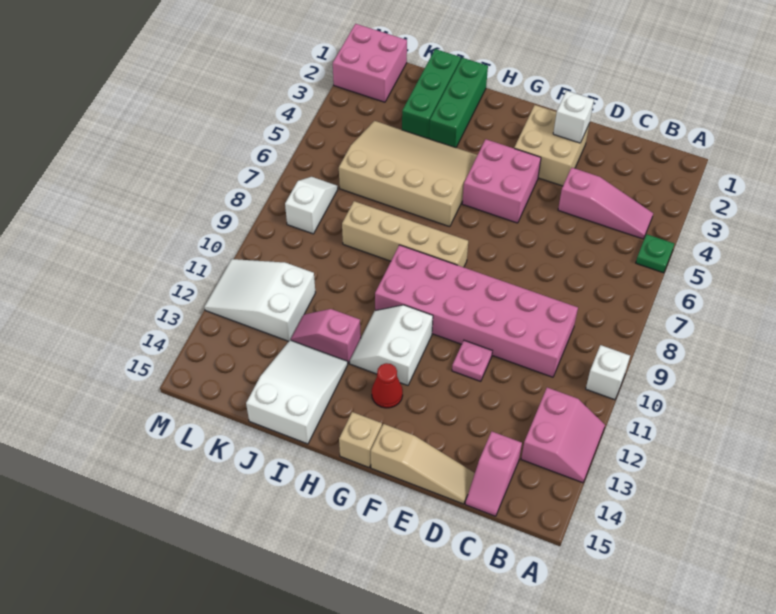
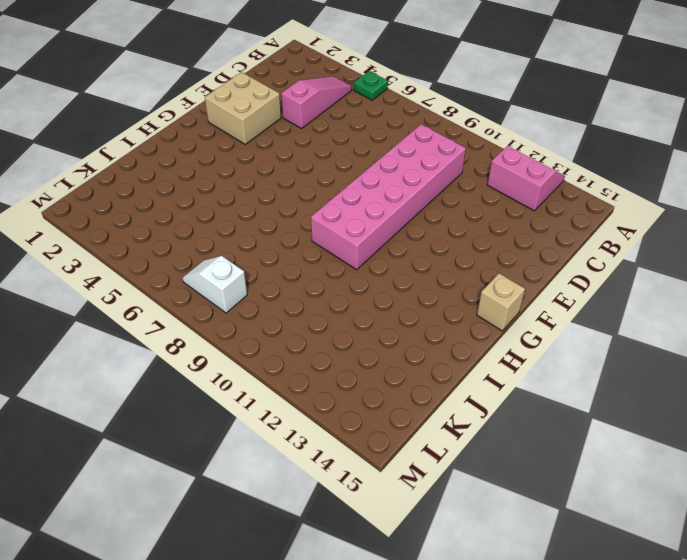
none -> white brick A10 level 1
none -> pink slope C14:C15 level 1 top 14
none -> tan slope D15:F15 level 1 top F

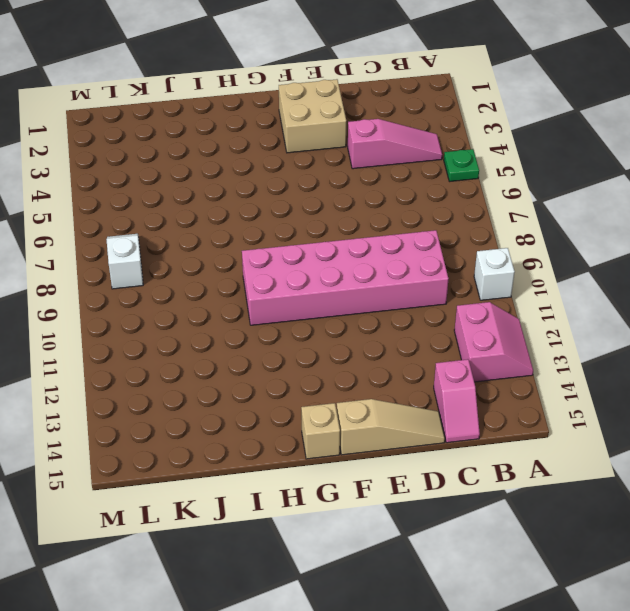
none -> pink plate E11 level 1
none -> pink brick F4:G5 level 1
none -> tan brick G8:J8 level 1

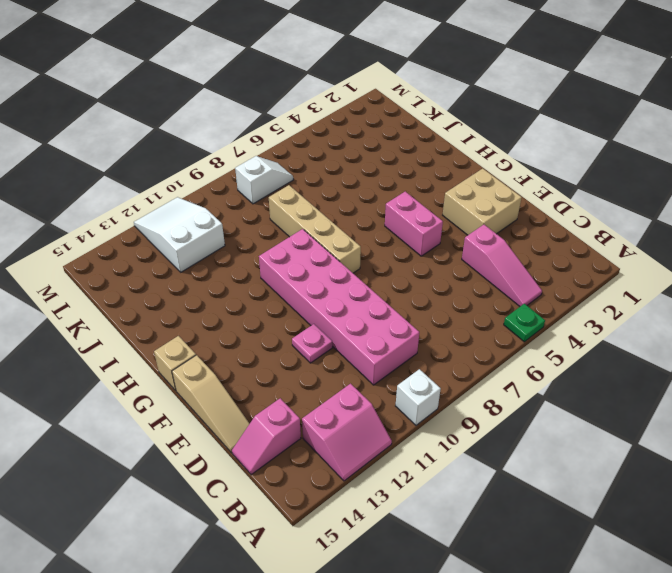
pink brick F5:G5 level 1 -> pink brick F4:G5 level 1
none -> white slope G11:H12 level 1 top G
none -> red cone G13 level 1
none -> tan slope H4:K6 level 1 top 6

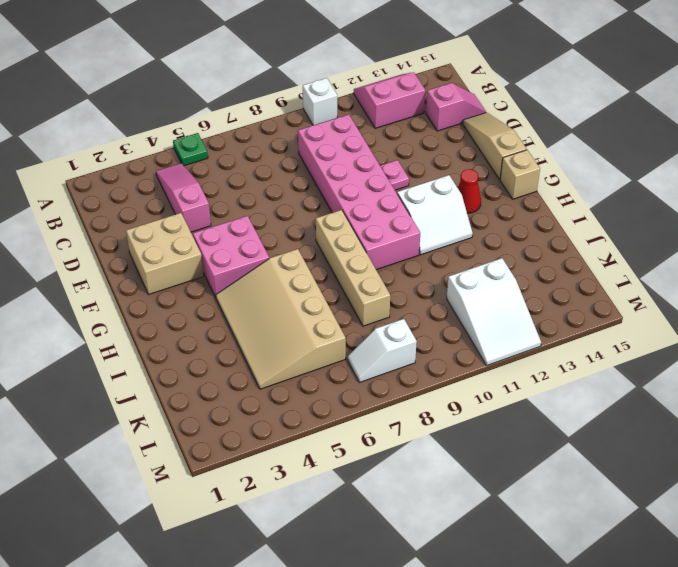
none -> green brick I1:I3 level 1
none -> pink slope I12:J12 level 1 top I
none -> white slope I13:J15 level 1 top 15

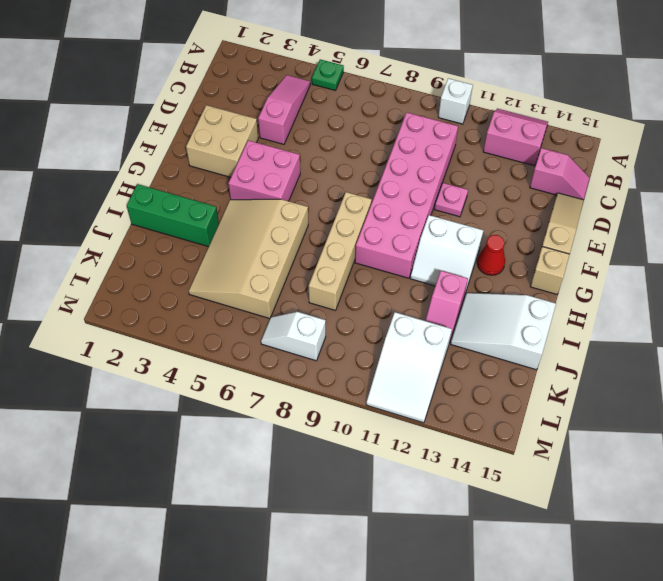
none -> green brick J1:J3 level 1
none -> pink brick L1:M2 level 1
none -> white brick E2 level 2

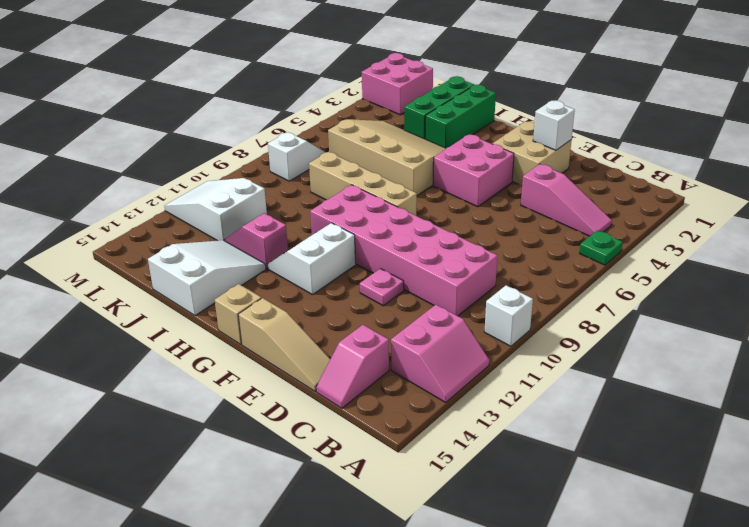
none -> red cone G13 level 1

